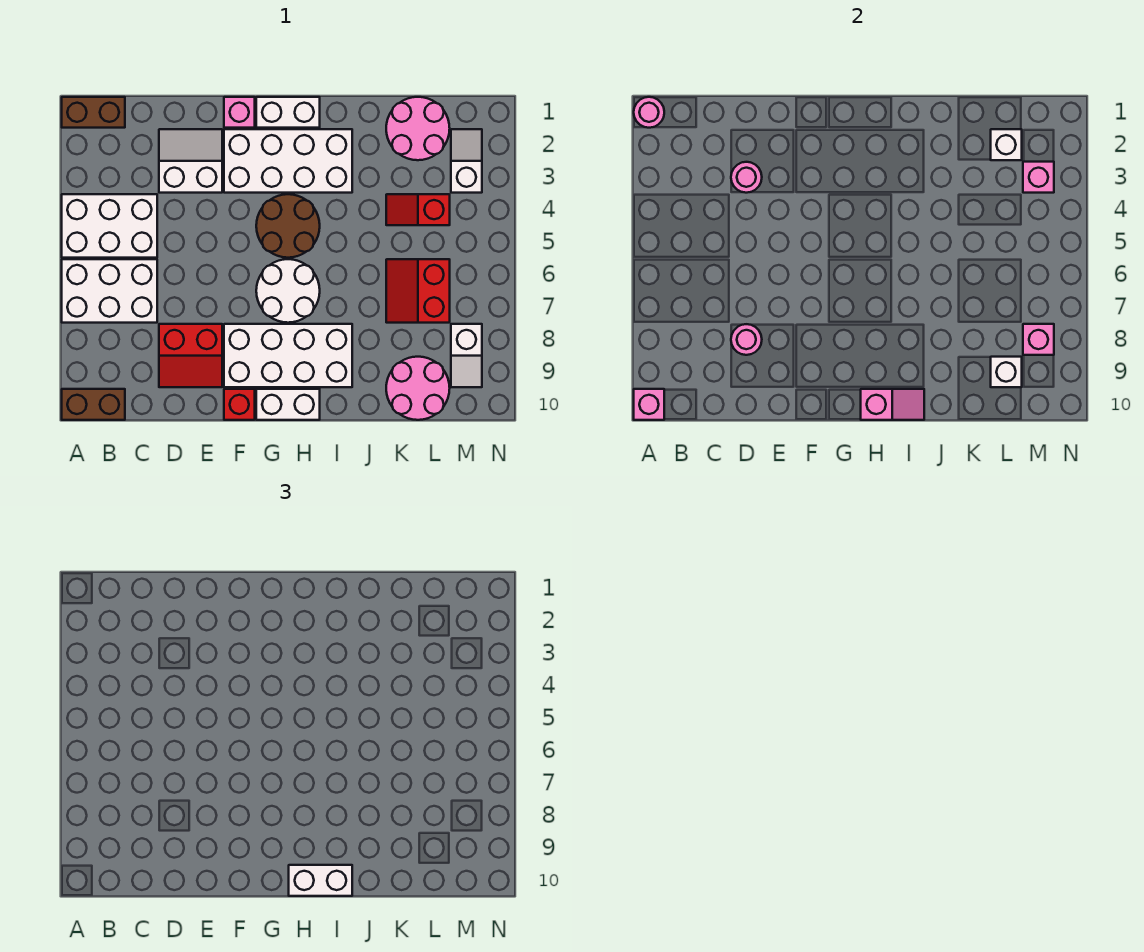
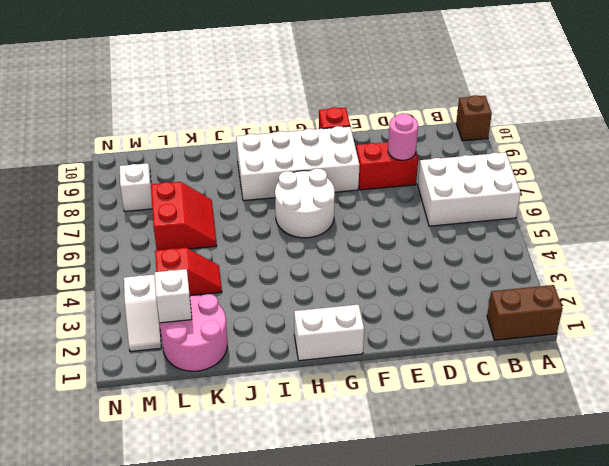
brown brick A10 level 1 -> brown brick A10:B10 level 1
none -> white brick A4:C5 level 1
none -> white slope D2:E3 level 1 top 3
none -> pink brick F1 level 1
none -> white brick F2:I3 level 1

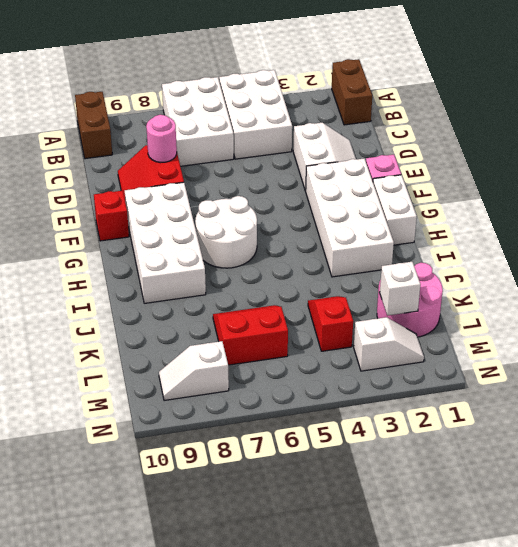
none -> brown round brick G4:H5 level 1
none -> white brick G10:H10 level 1
none -> pink round brick K9:L10 level 1
none -> pink round brick A1 level 2

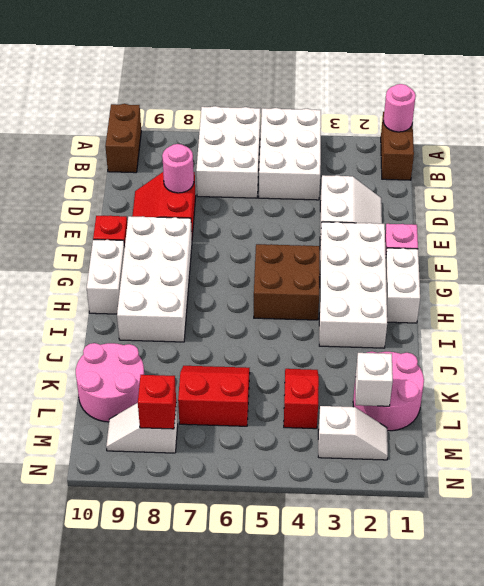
brown brick G4:H5 level 1 -> brown round brick G4:H5 level 1
red brick M8 level 2 -> pink brick M8 level 2
none -> white round brick G6:H7 level 1
none -> pink brick A10 level 2
none -> pink round brick D3 level 2
none -> pink slope H10:I10 level 2 top H

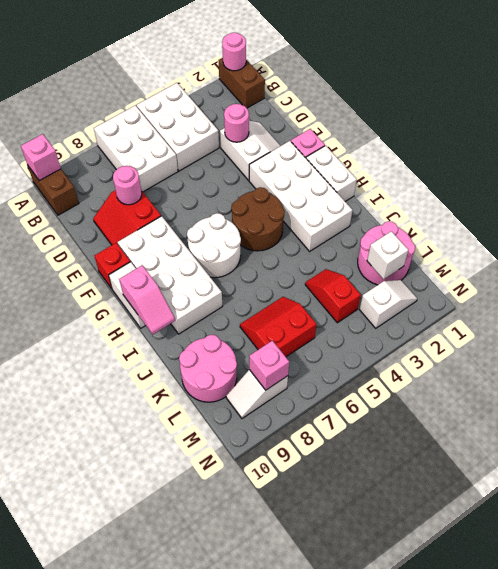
none -> white brick L9 level 2
none -> pink brick M3 level 2
none -> white brick H10:I10 level 3

